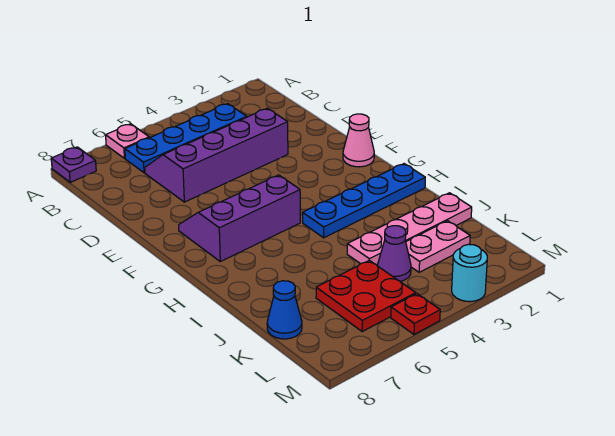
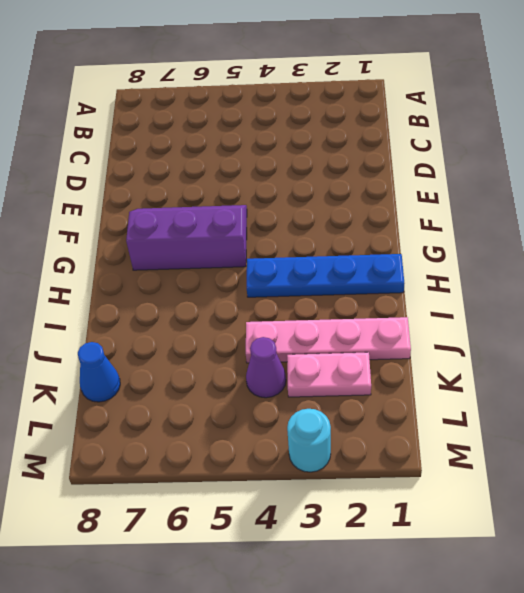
none -> pink plate A6 level 1
none -> purple plate A8 level 1
none -> blue plate B3:B6 level 1

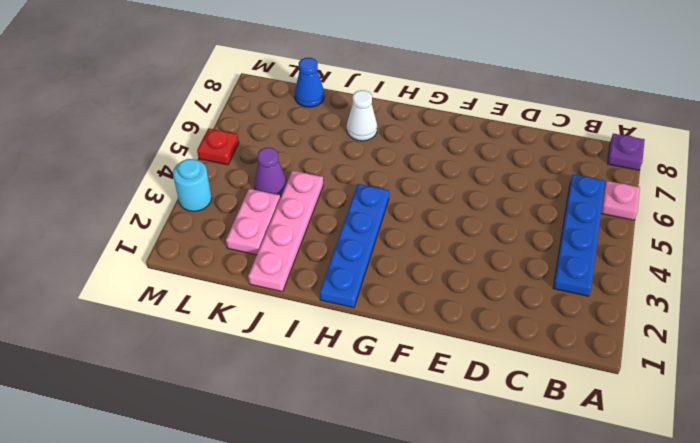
white cone I7 level 1 -> none
none -> purple slope C3:D6 level 1 top D
none -> pink cone F1 level 1
none -> purple slope F5:G7 level 1 top G

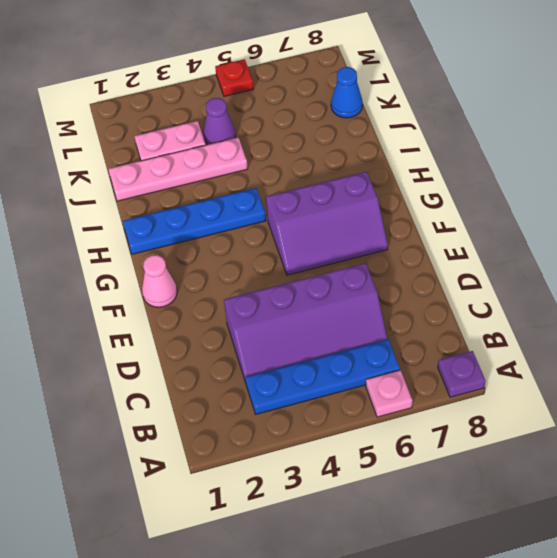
none -> red plate K5:L6 level 1
none -> cyan round brick M3 level 1

